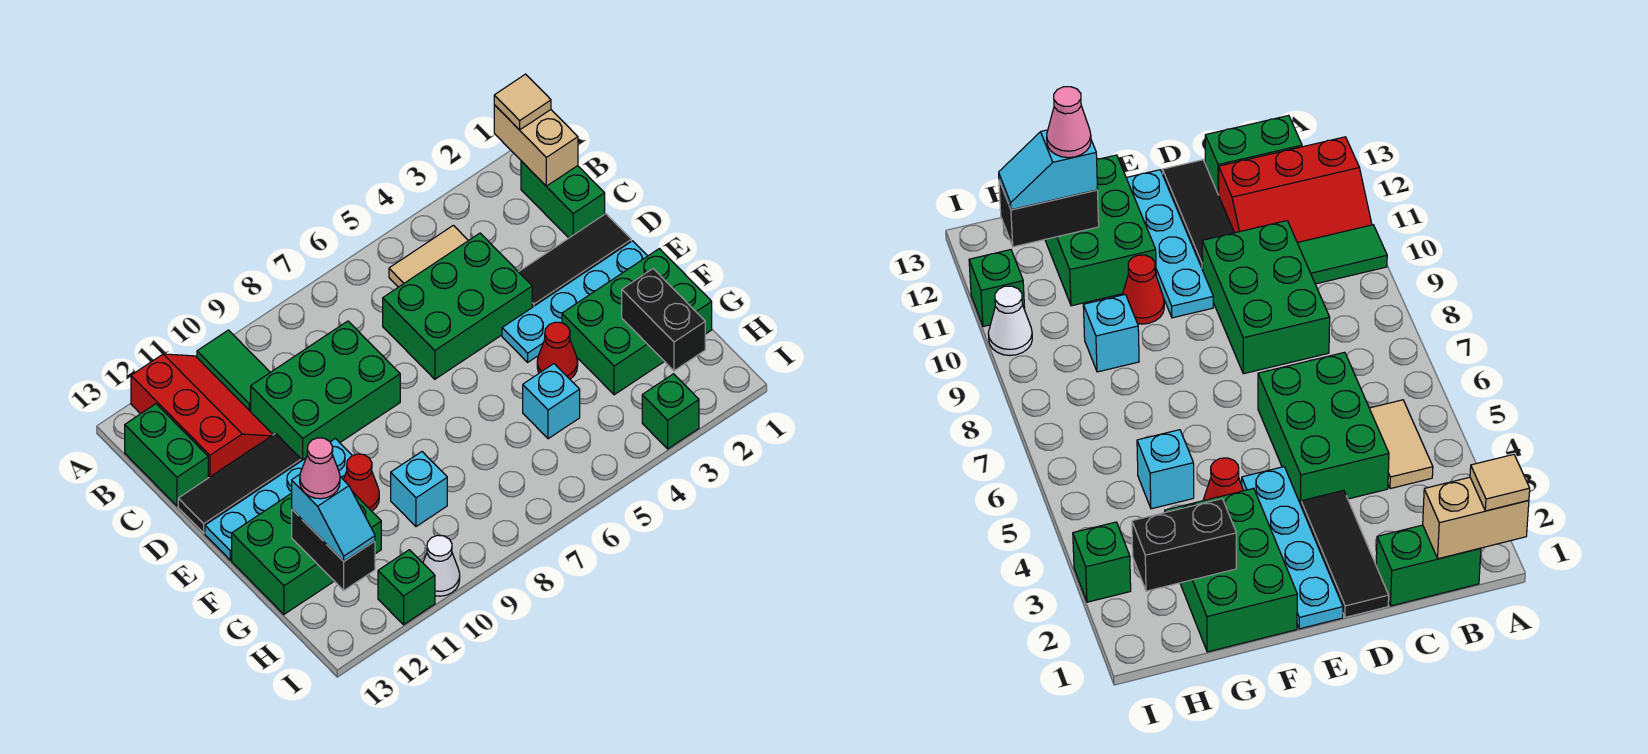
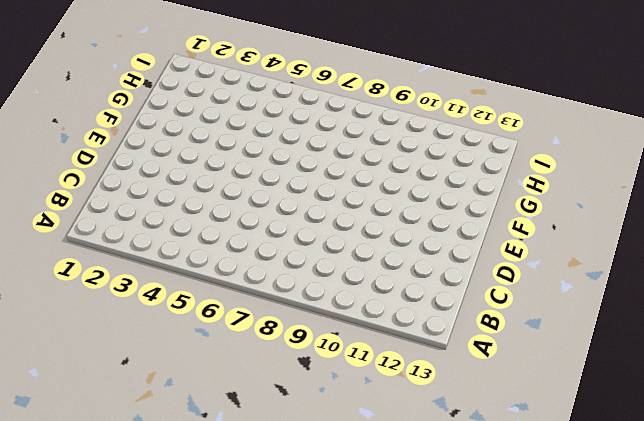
none -> green tile A10:B10 level 1
none -> red slope A11:C12 level 1 top 12
none -> green brick B1:C1 level 1

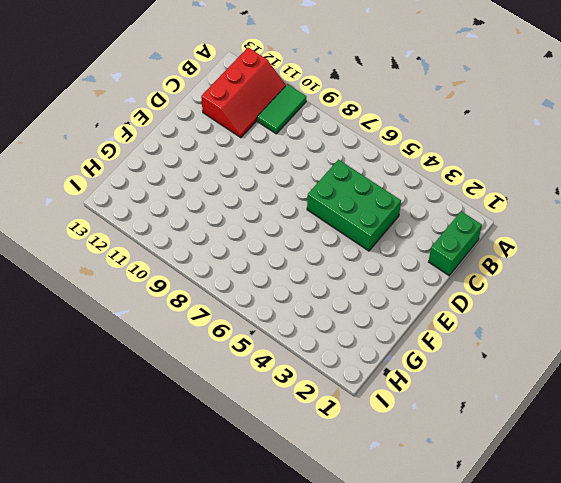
none -> tan tile B4:B5 level 1
none -> green brick B13:C13 level 1
none -> green brick C8:D10 level 1

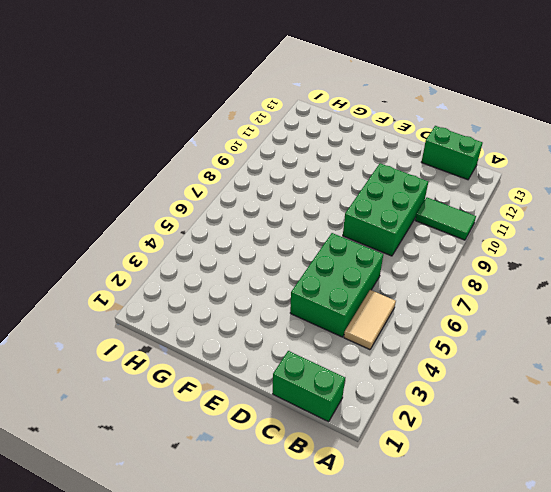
none -> red slope A11:C12 level 1 top 12
none -> black tile D1:D3 level 1
none -> black tile D11:D13 level 1

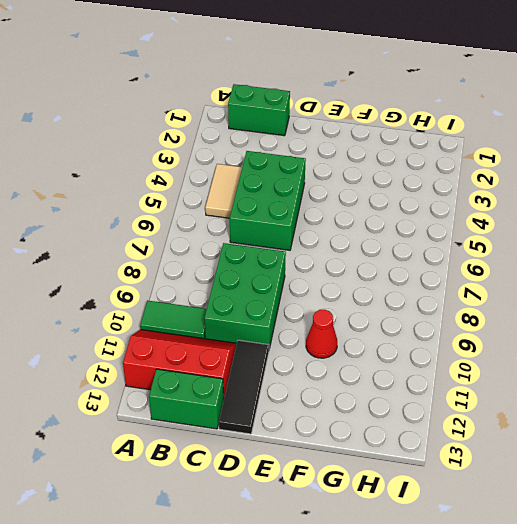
none -> black tile D1:D3 level 1
none -> cyan plate E1:E4 level 1
none -> cyan plate E10:E13 level 1

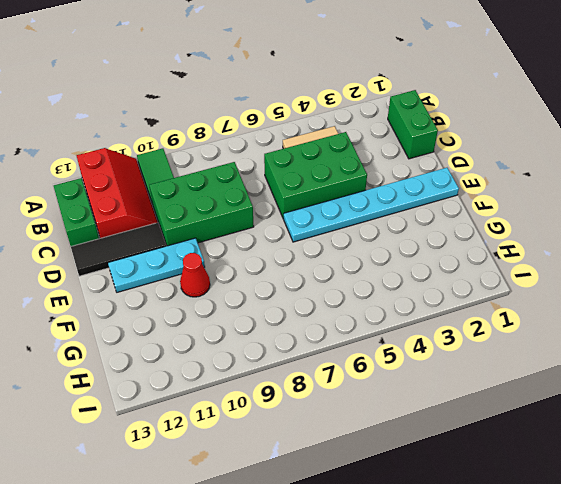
cyan plate E1:E6 level 1 -> cyan plate E1:E4 level 1
cyan plate E10:E12 level 1 -> cyan plate E10:E13 level 1
none -> black tile D1:D3 level 1
none -> green brick F1:G3 level 1
none -> red cone F4 level 1

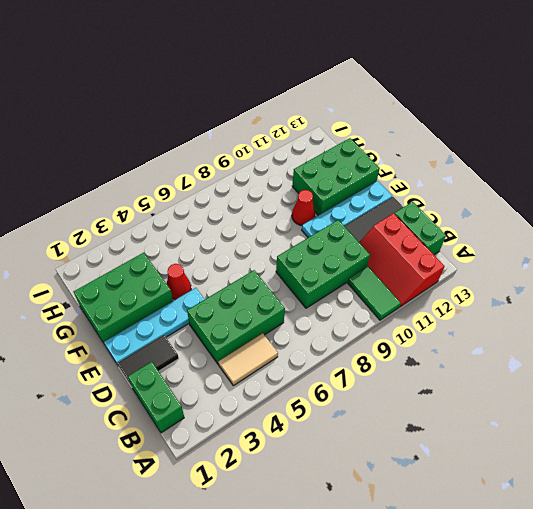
black tile D1:D2 level 1 -> black tile D1:D3 level 1
none -> cyan brick G5 level 1
none -> cyan brick G9 level 1
none -> green brick I3 level 1

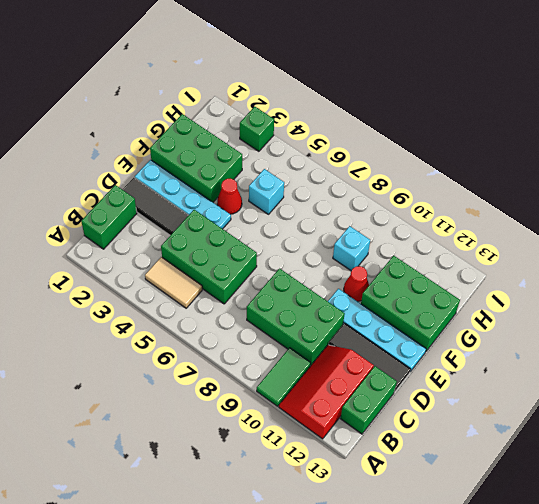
none -> white cone I10 level 1
none -> green brick I11 level 1
none -> tan brick A1:B1 level 2

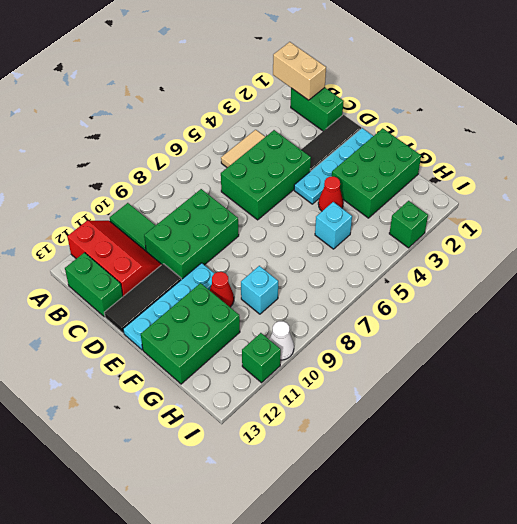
none -> black brick G2:H2 level 2
none -> black brick G12:H12 level 2
none -> tan tile A1 level 3

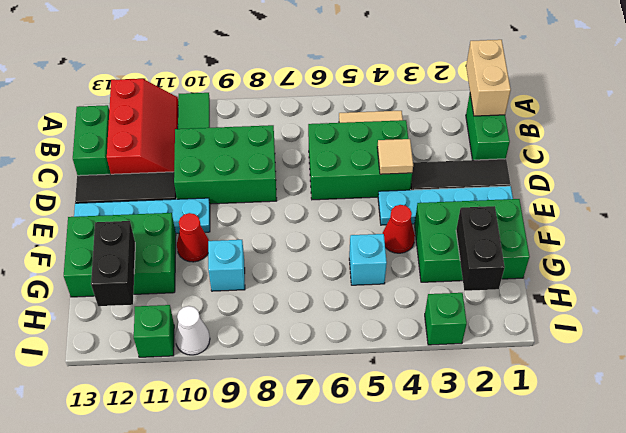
tan tile D4 level 2 -> tan tile A1 level 3
none -> cyan slope G12:H12 level 3 top G
none -> pink cone G12 level 4

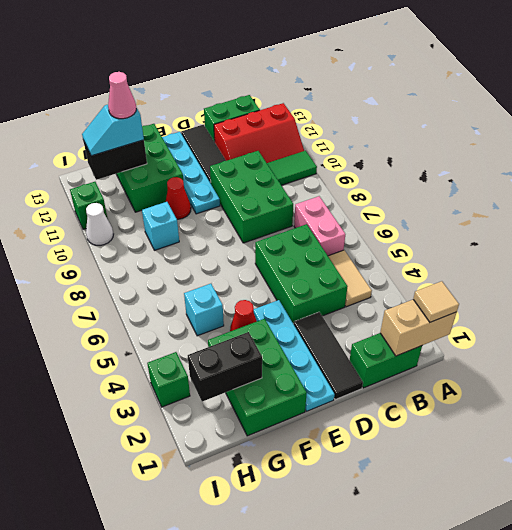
pink brick B6:B7 level 1 -> none

